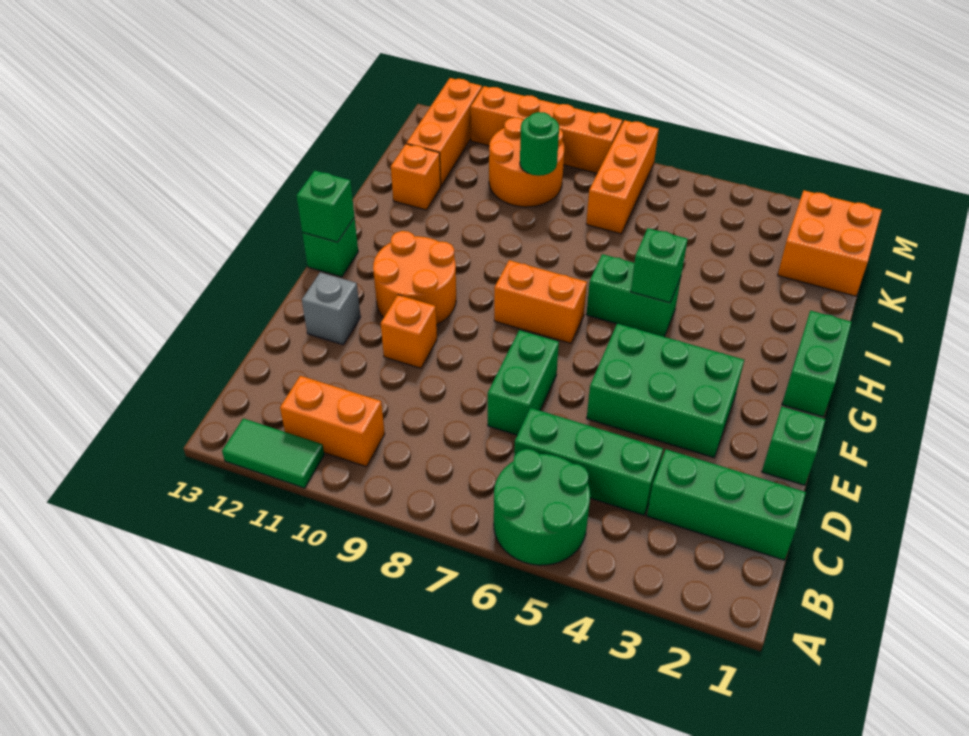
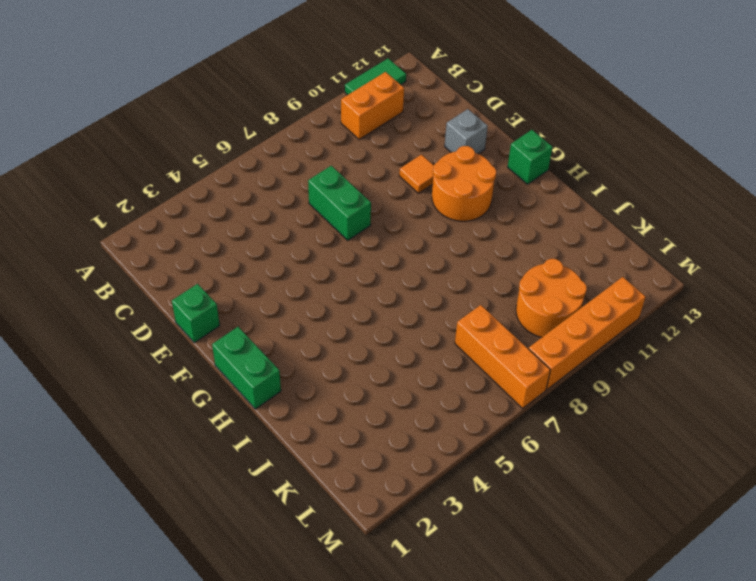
orange tile E10 level 1 -> orange brick E10 level 1
none -> green round brick A5:B6 level 1
none -> green brick C1:C3 level 1
none -> green brick C4:C6 level 1

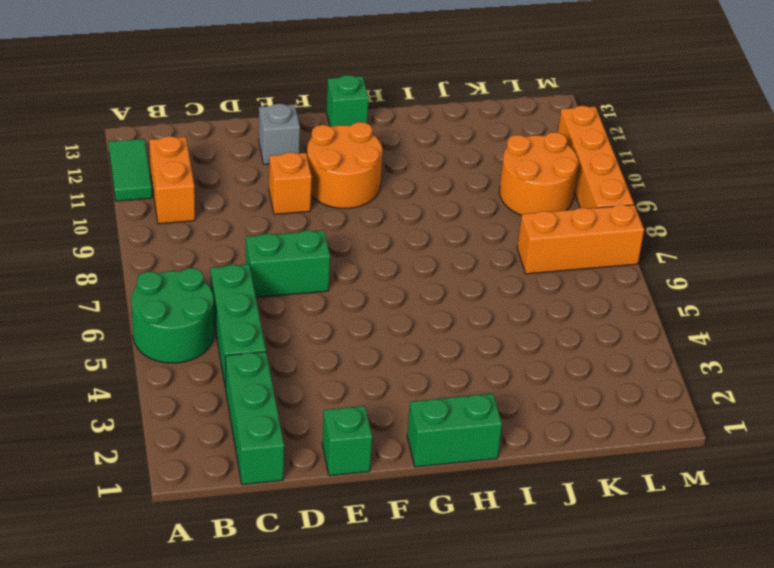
none -> green brick E3:F5 level 1
none -> orange brick G7:G8 level 1
none -> green brick H5:H6 level 1

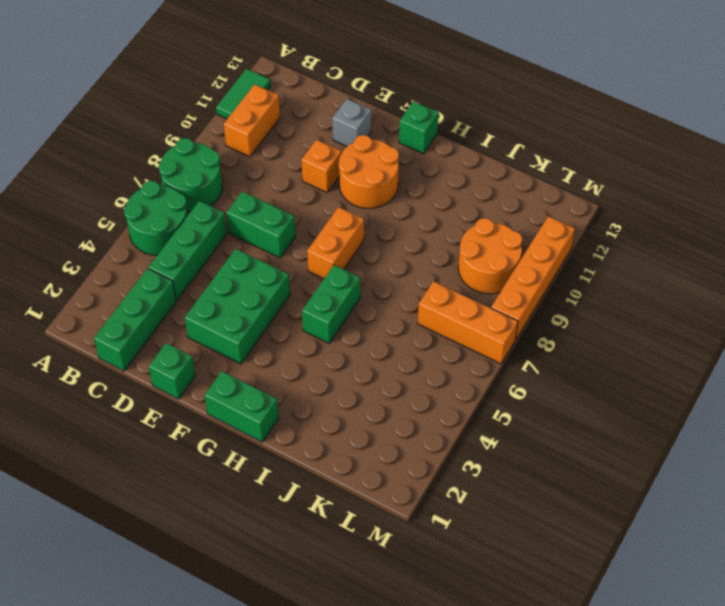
green round brick A7:B8 level 1 -> none
none -> orange brick J12 level 1
none -> orange brick K1:L2 level 1
none -> orange brick K12:M12 level 1

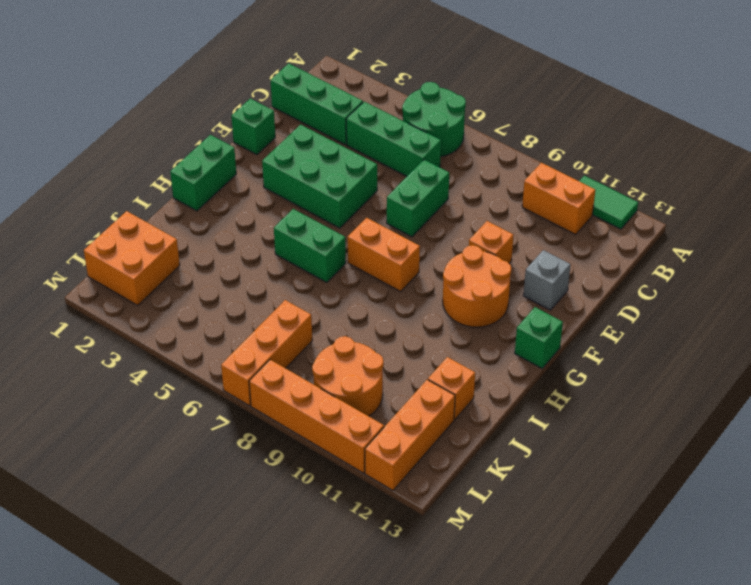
none -> green brick G13 level 2
none -> green brick H5 level 2
none -> green round brick K9 level 2

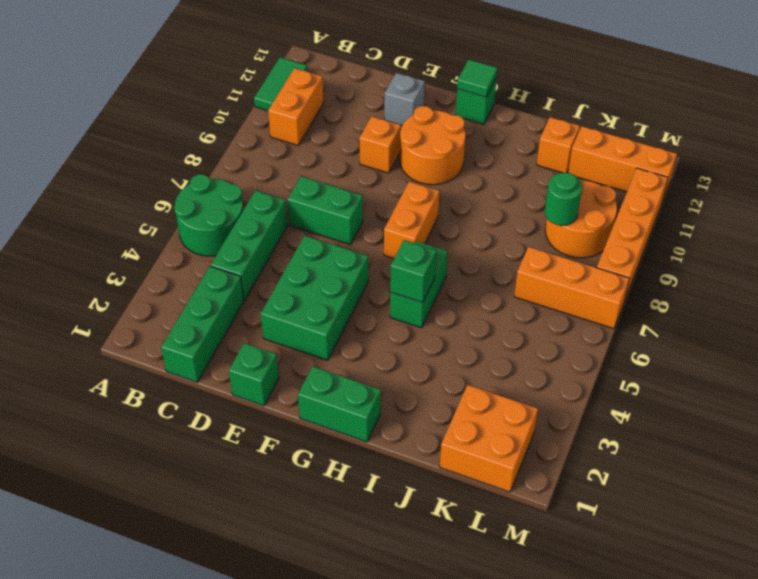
green tile G13 level 2 -> green brick G13 level 2

